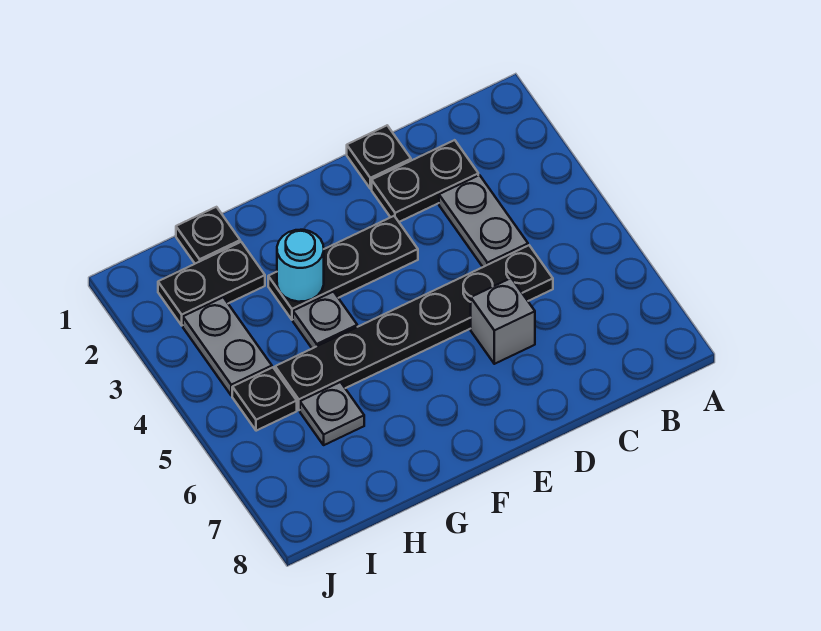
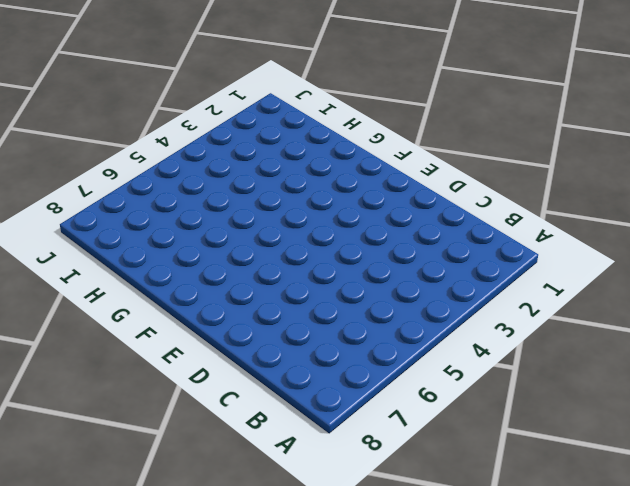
none -> black plate C2:D2 level 1
none -> grey plate C3:C4 level 1
none -> black plate C5:H5 level 1

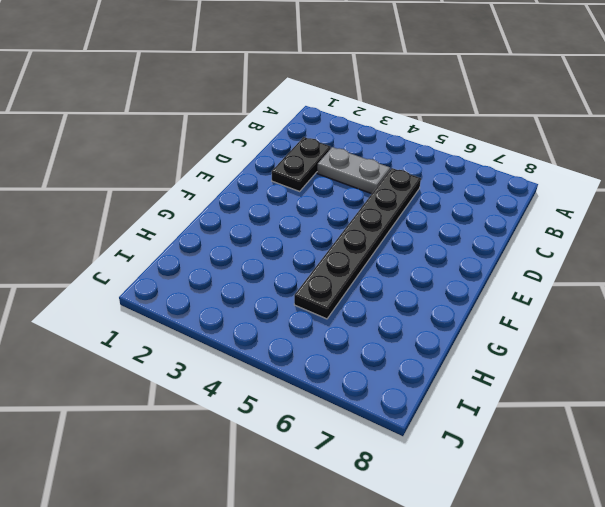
none -> black plate D1 level 1
none -> grey brick D6 level 1
none -> black plate E3:G3 level 1

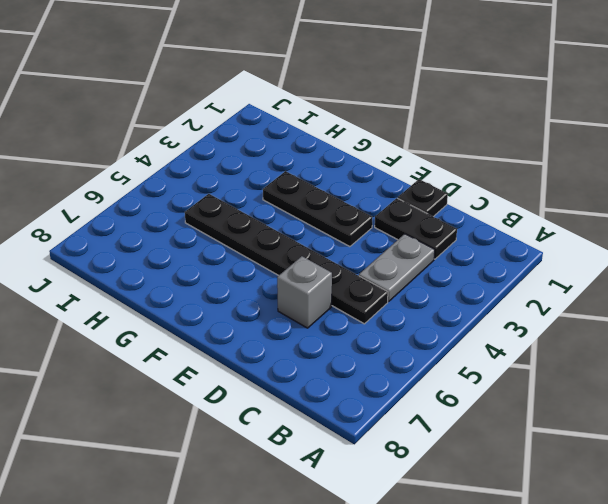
none -> grey plate G4 level 1
none -> black plate H1 level 1
none -> black plate H2:I2 level 1

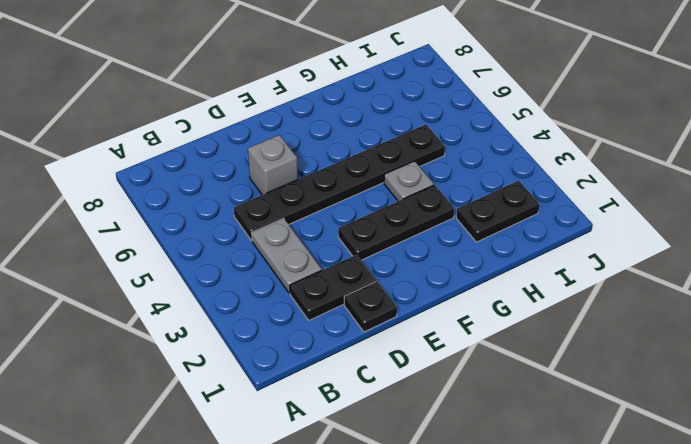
none -> black plate H1 level 1
none -> grey plate H6 level 1
none -> grey plate I3:I4 level 1

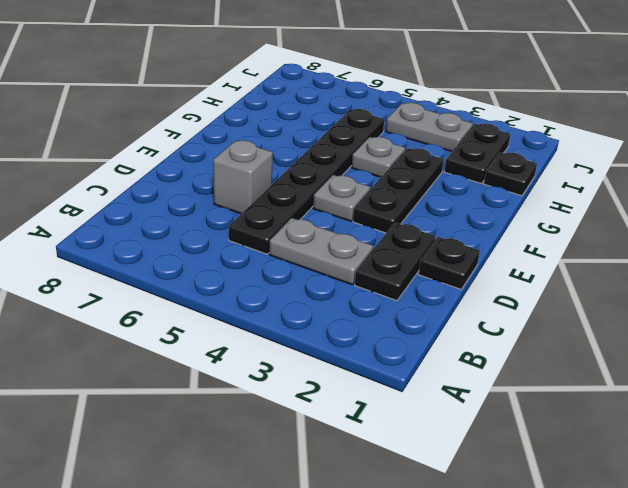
grey plate E4 level 1 -> grey plate H6 level 1
none -> black plate I5 level 1
none -> cyan round brick G3 level 2

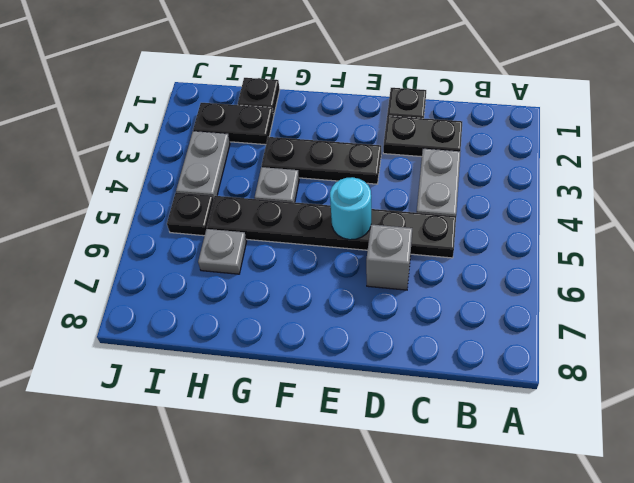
cyan round brick E5 level 2 -> cyan round brick G3 level 2

